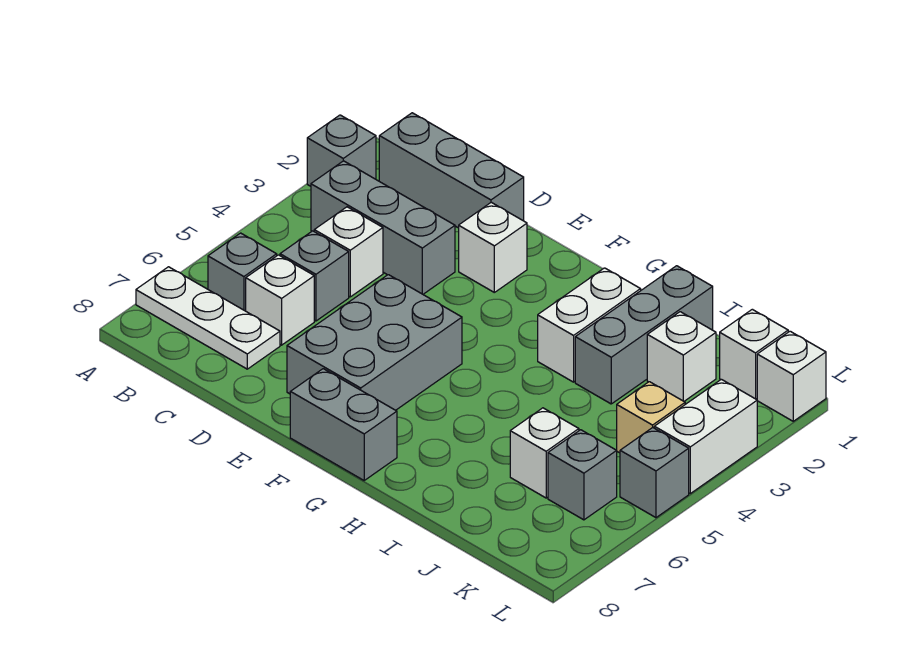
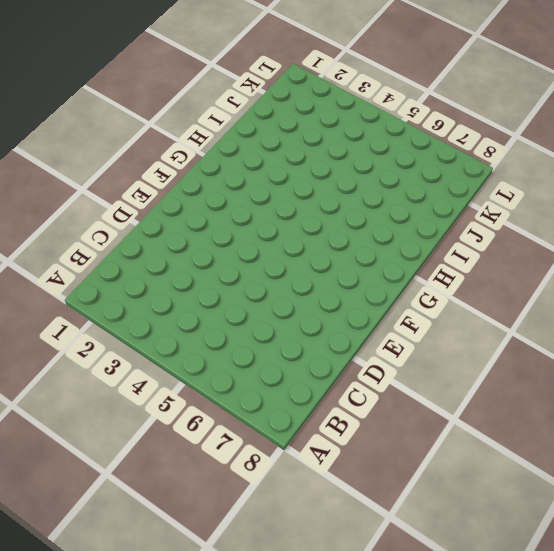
none -> grey brick A2 level 1
none -> white plate A7:C7 level 1
none -> grey brick B1:D1 level 1

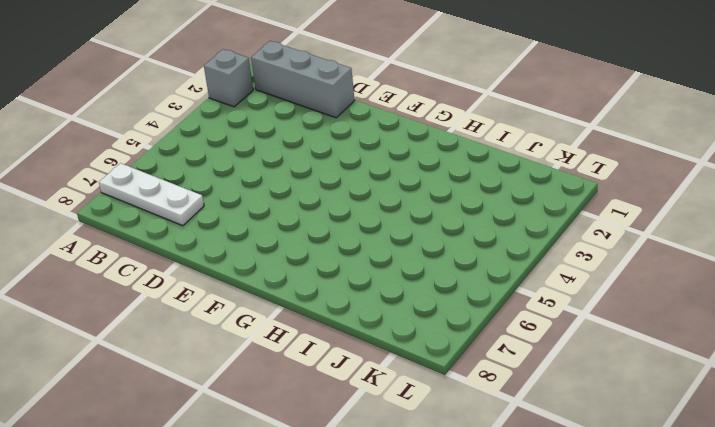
none -> grey brick B3:D3 level 1
none -> grey brick B6 level 1
none -> white brick C4 level 1

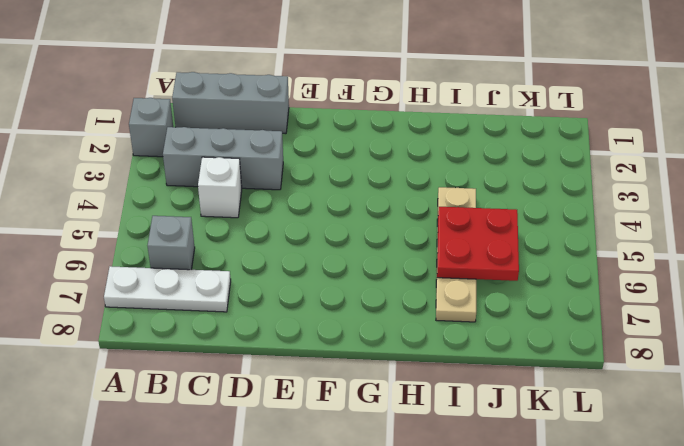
tan plate I4:I7 level 1 -> none
red plate I5:J6 level 2 -> none
none -> grey brick C5 level 1
none -> white brick C6 level 1
none -> white brick E2 level 1

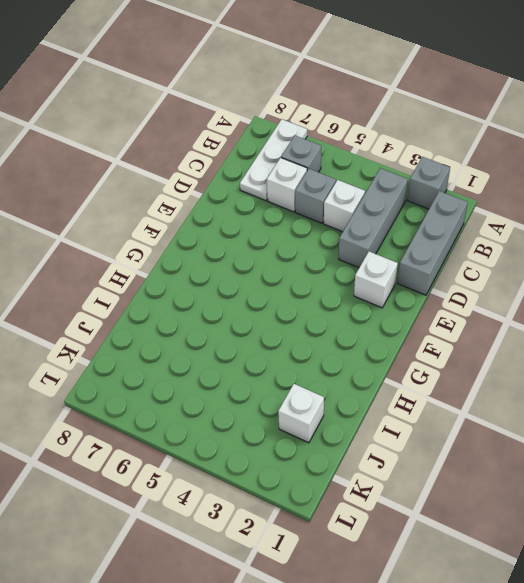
none -> grey brick E5:F7 level 1
none -> grey brick F8:G8 level 1
none -> white brick H2:H3 level 1

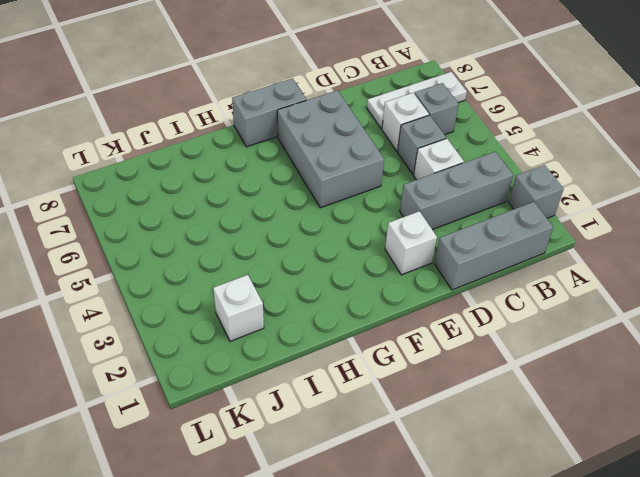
none -> white brick H2:H3 level 1
none -> grey brick I1:I3 level 1
none -> white brick J6 level 1

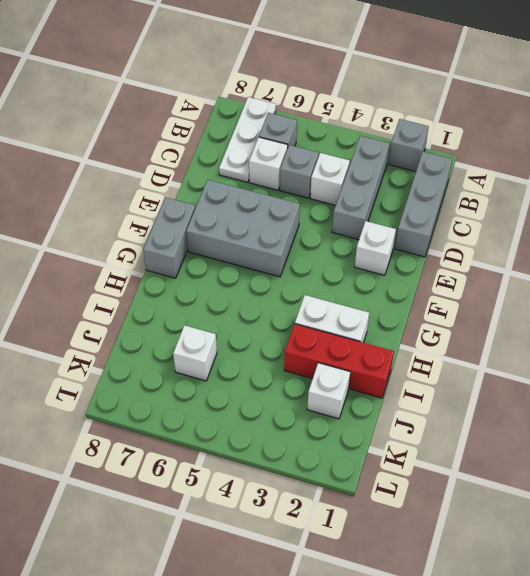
red brick I1:I3 level 1 -> grey brick I1:I3 level 1
none -> white brick K1 level 1
none -> tan brick K4 level 1
none -> grey brick K6 level 1

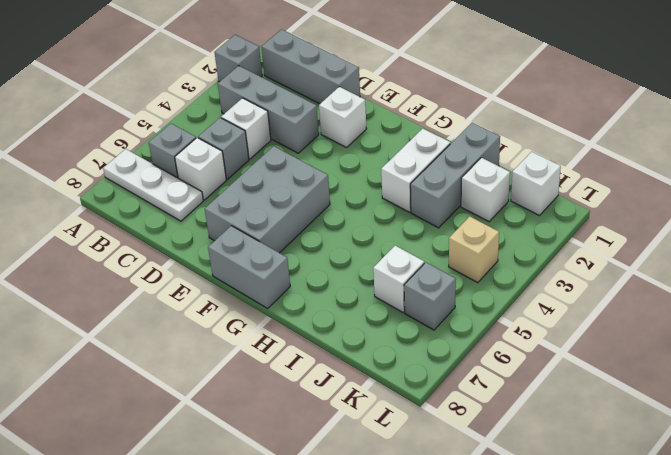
none -> white brick L1 level 1
none -> white brick L3:L4 level 1
none -> grey brick L5 level 1

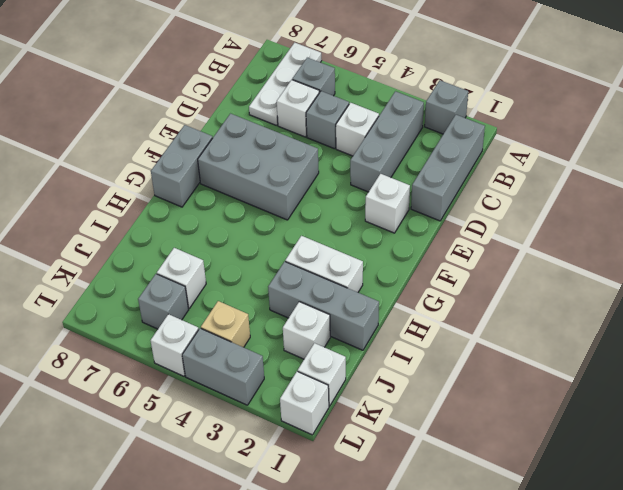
grey brick L3:L4 level 1 -> white brick L3:L4 level 1
white brick L5 level 1 -> grey brick L5 level 1

